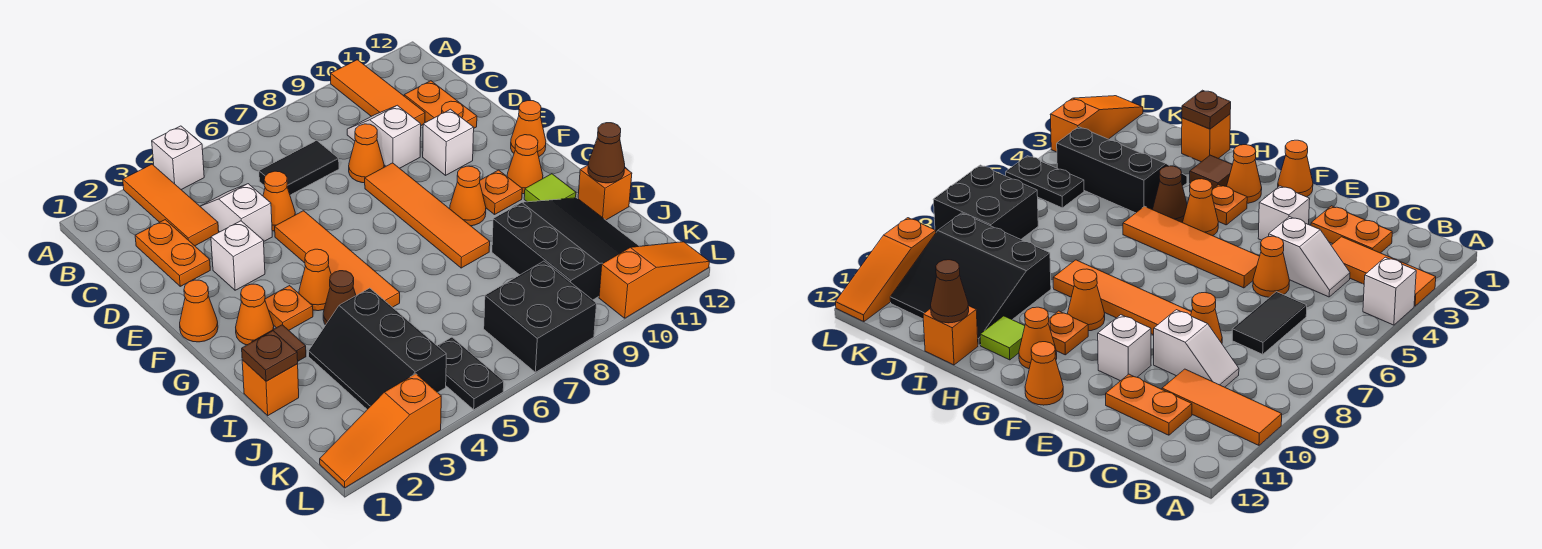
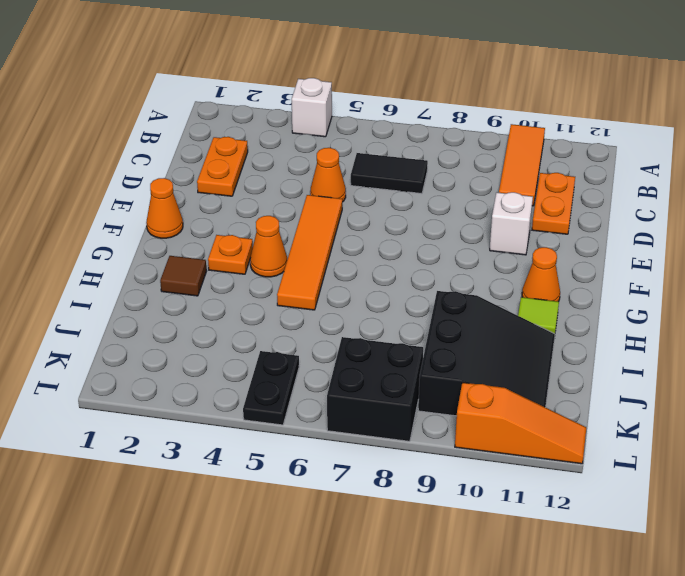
none -> orange tile A3:C3 level 1
none -> white slope C4:D4 level 1 top D
none -> white slope C9:D9 level 1 top D
none -> orange cone D8 level 1

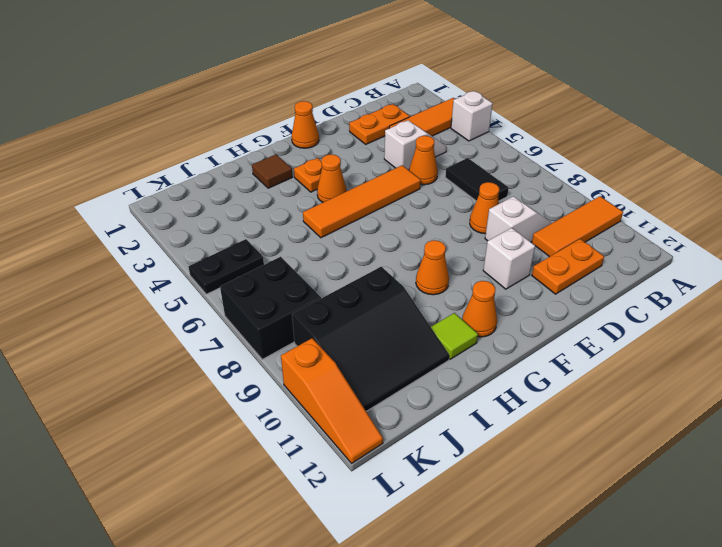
none -> white brick E3 level 1
none -> orange tile E8:H8 level 1
none -> orange cone F12 level 1
none -> orange cone G2 level 1

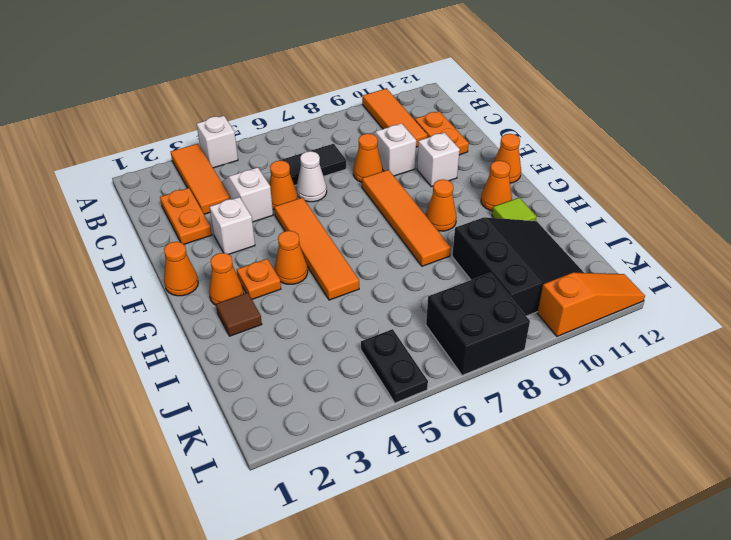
white cone D6 level 1 -> none
none -> orange plate G10 level 1
none -> brown cone H4 level 1
none -> orange brick I1 level 1
none -> black slope I3:K4 level 1 top 4

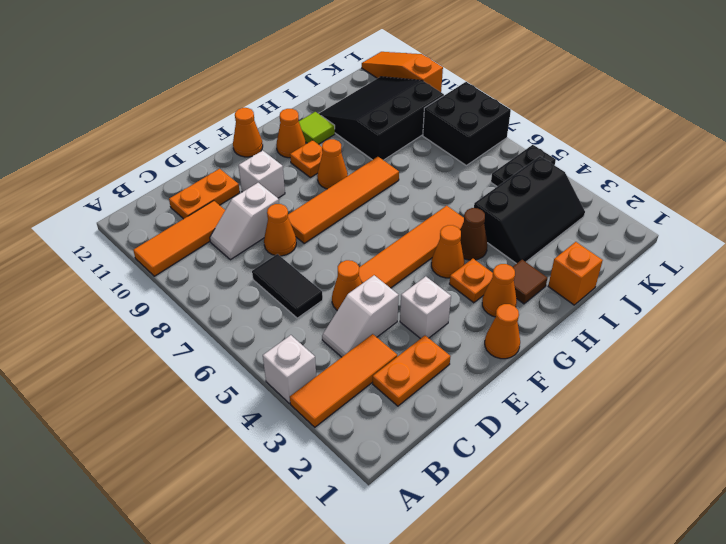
none -> orange brick I12 level 1
none -> orange slope L1:L3 level 1 top 3
none -> brown plate I1 level 2
none -> brown cone I12 level 2

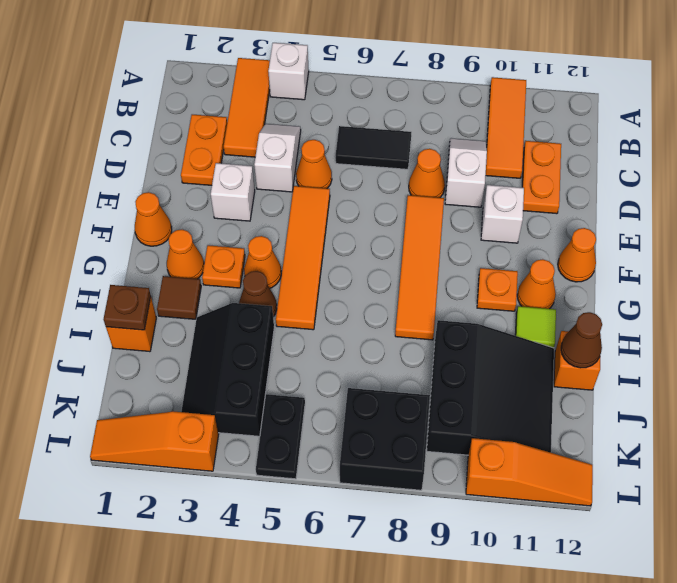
none -> orange cone G9 level 1

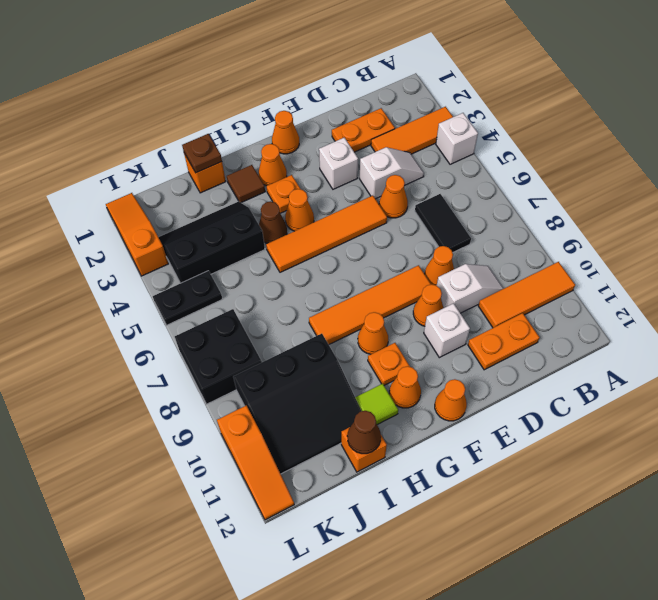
orange cone E9 level 1 -> none

